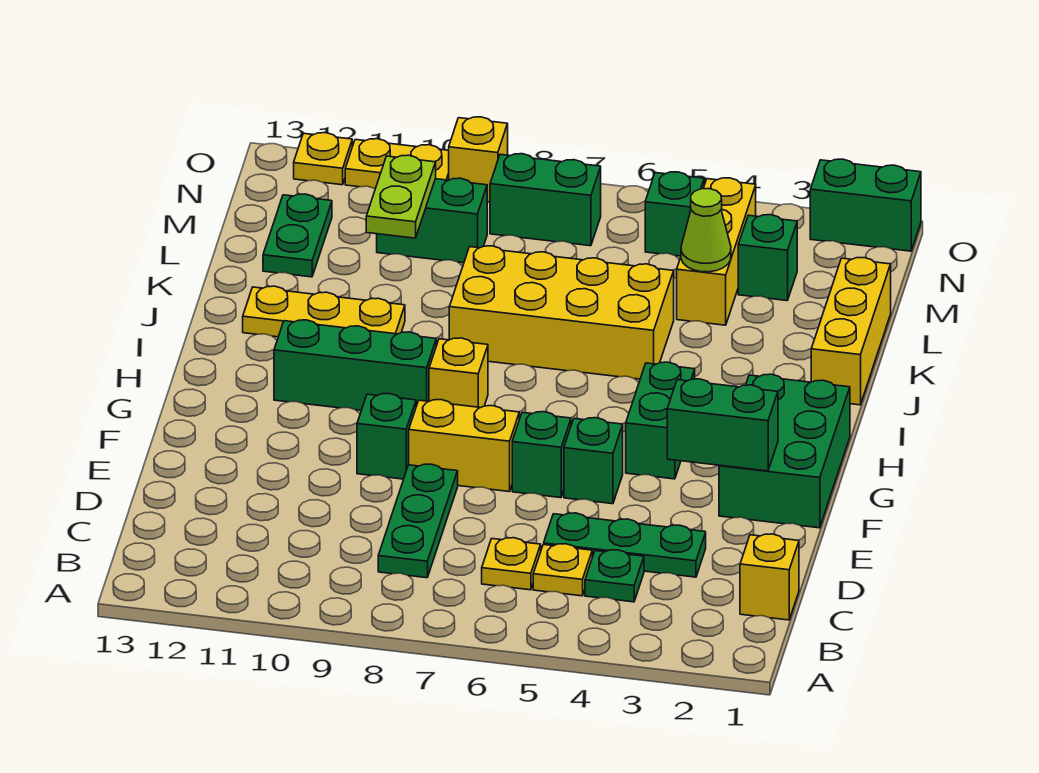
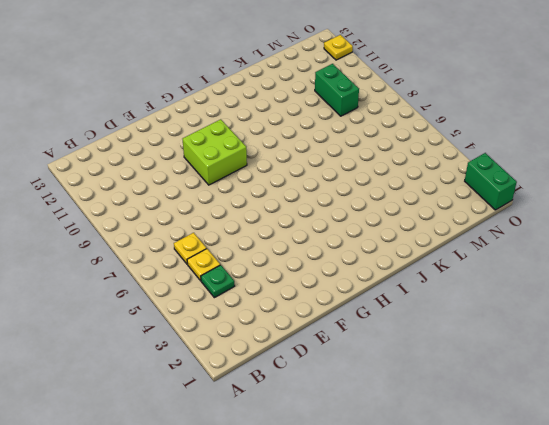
lime brick F9:G10 level 1 -> green brick F9 level 1
none -> yellow brick C1 level 1
none -> green plate C8:E8 level 1
none -> green plate D3:D5 level 1
none -> green brick F1:H2 level 1

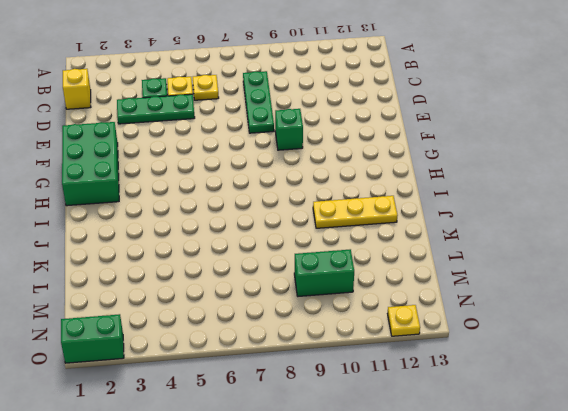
none -> green brick F5 level 1
none -> green brick F6 level 1
none -> yellow brick F7:F8 level 1
none -> green brick G4:H4 level 1

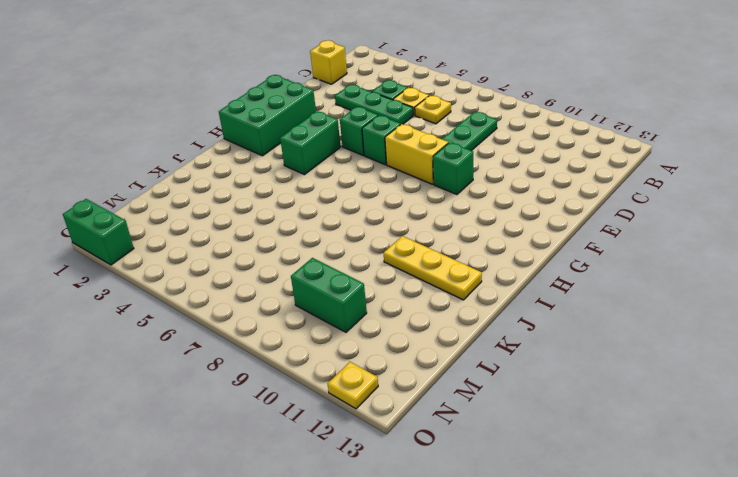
none -> yellow brick H8 level 1
none -> green brick H9:H11 level 1
none -> yellow brick J1:L1 level 1
none -> yellow brick J5:K8 level 1

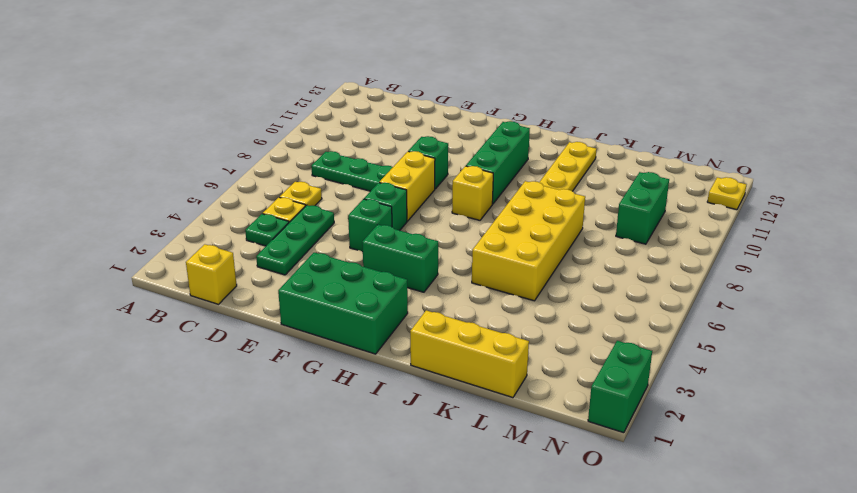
none -> yellow brick L4:N4 level 1
none -> green plate L12:M12 level 1
none -> green brick M3 level 1
none -> green brick N5 level 1

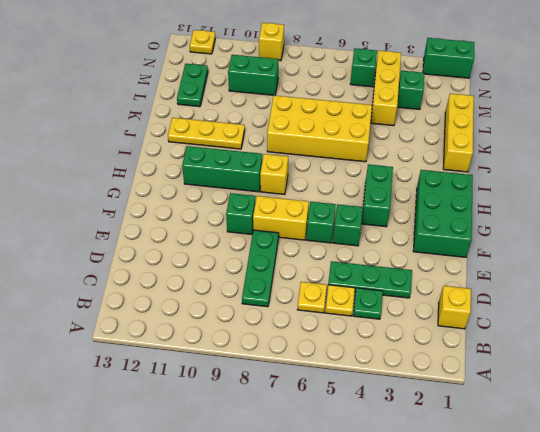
none -> green brick N7:N8 level 1
none -> yellow plate O10:O11 level 1
none -> green brick F2:F3 level 2
none -> lime cone L4 level 2

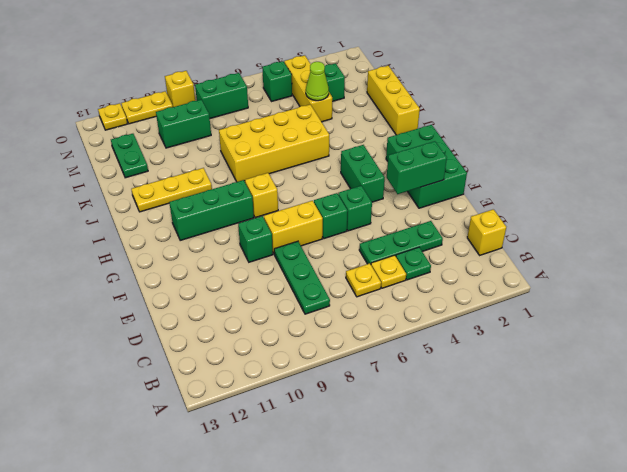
none -> green brick O1:O2 level 1
none -> lime plate L10:M10 level 2

